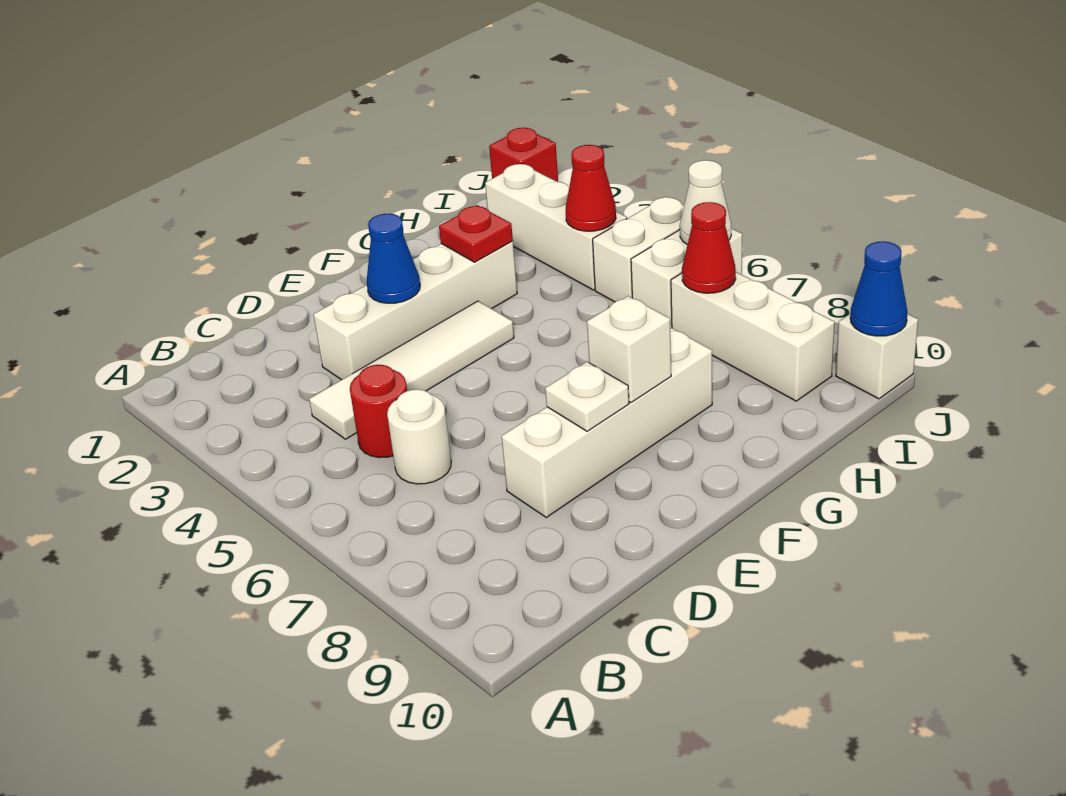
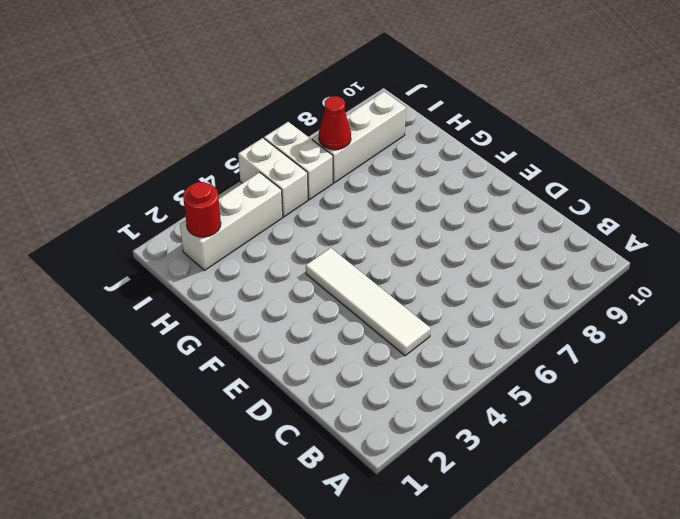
red round brick I2 level 2 -> red round brick C5 level 1
none -> white round brick C6 level 1
none -> white brick D3:G3 level 1
none -> white brick D8:G8 level 1

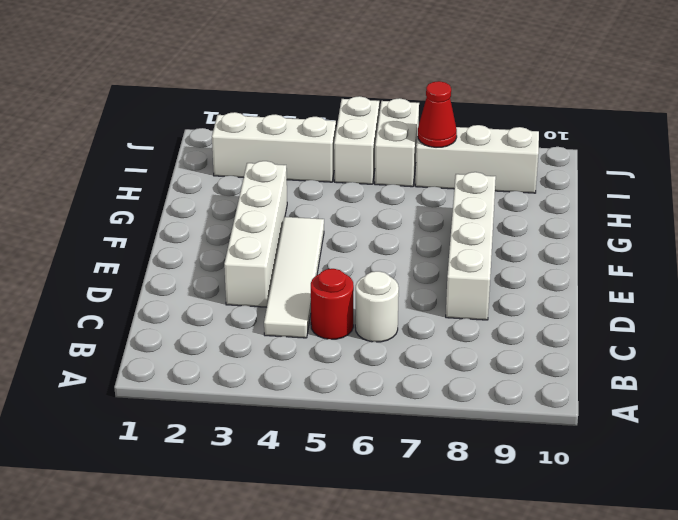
none -> red brick J1 level 1
none -> white brick J10 level 1
none -> blue cone E3 level 2

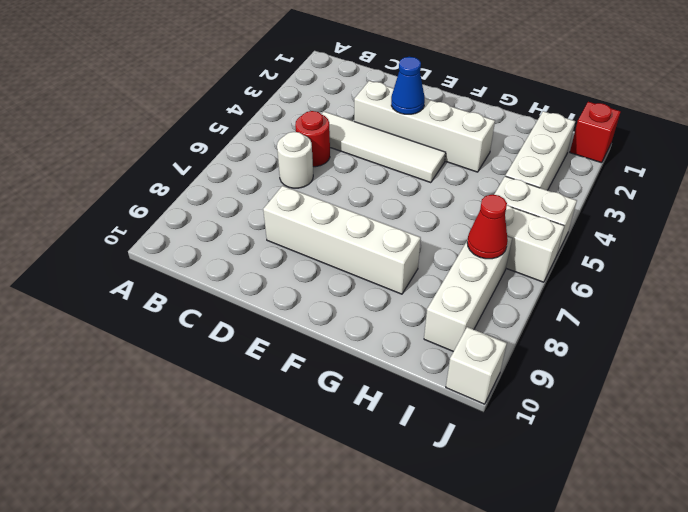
none -> white plate E8 level 2
none -> white brick F8 level 2
none -> red plate G3 level 2

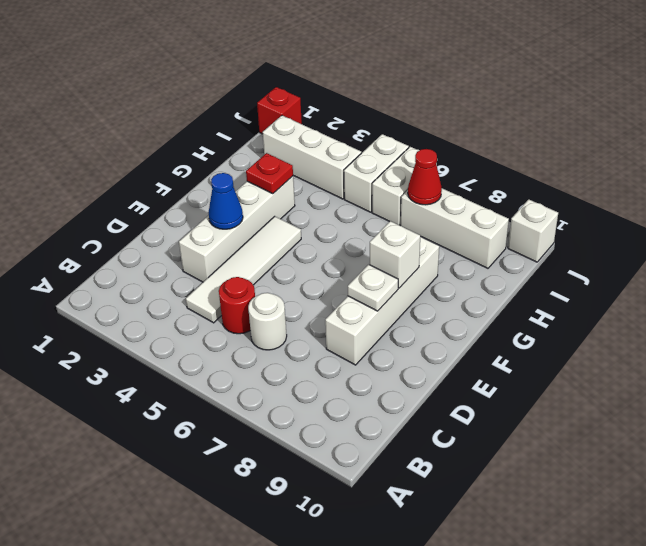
none -> red cone I4 level 2
none -> white cone J6 level 2
none -> blue cone J10 level 2

